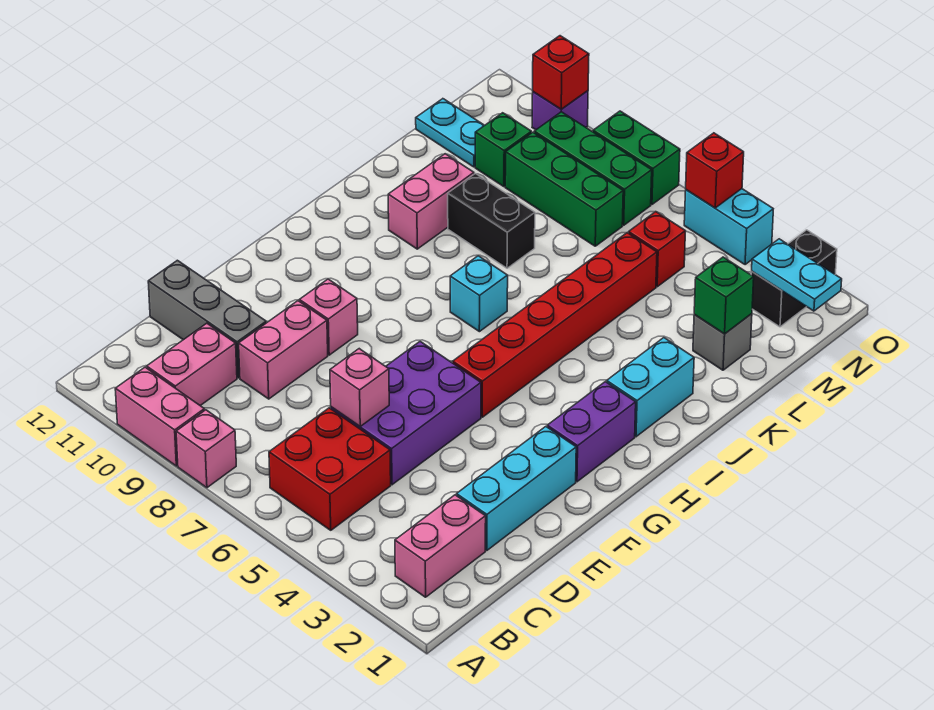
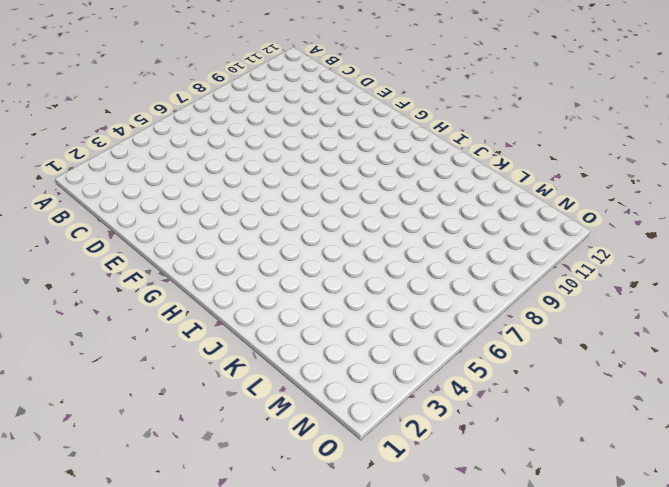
none -> pink brick A8 level 1
none -> pink brick A9:A10 level 1
none -> pink brick B2:C2 level 1
none -> red brick B5:C6 level 1

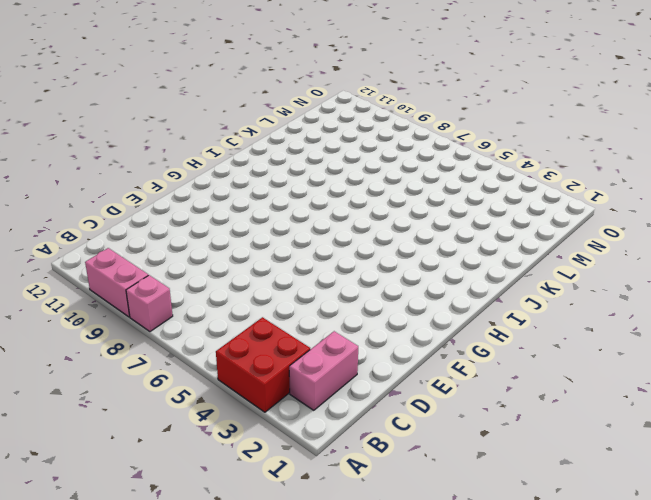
red brick A3:B4 level 1 -> red brick B5:C6 level 1
none -> pink brick B10:C10 level 1
none -> cyan brick D2:F2 level 1
none -> purple brick D5:F6 level 1
none -> pink brick D9:E9 level 1

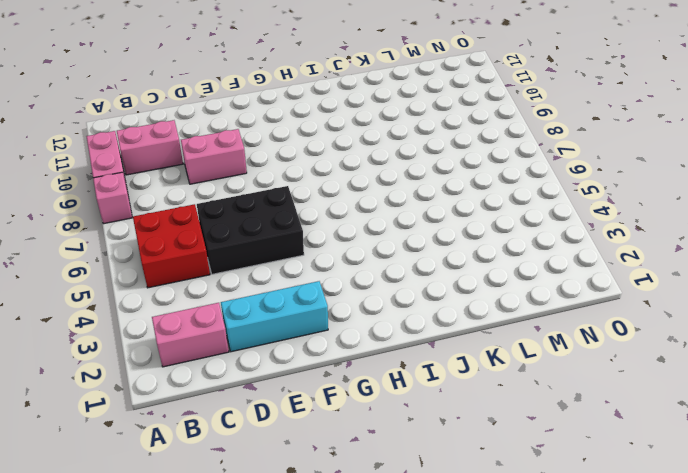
black brick D5:F6 level 1 -> purple brick D5:F6 level 1
none -> grey brick D10:D12 level 1
none -> pink brick F9 level 1
none -> purple brick G2:H2 level 1
none -> red brick G5:L5 level 1

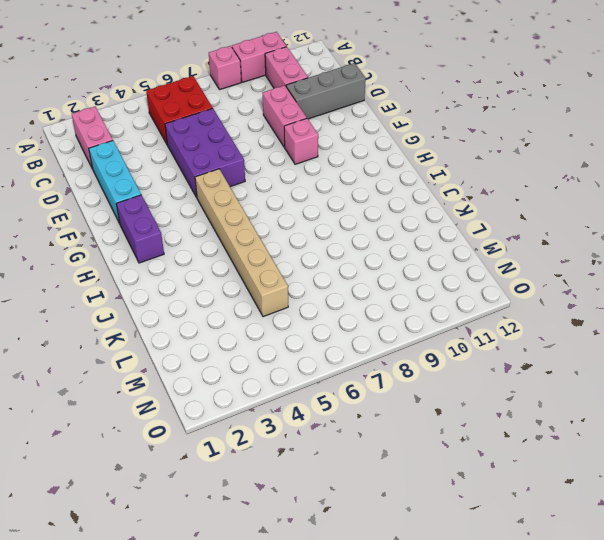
tan brick G5:L5 level 1 -> red brick G5:L5 level 1
none -> cyan brick I2:J2 level 1
none -> cyan brick I7 level 1
none -> pink brick J10:K10 level 1
none -> black brick K8:K9 level 1

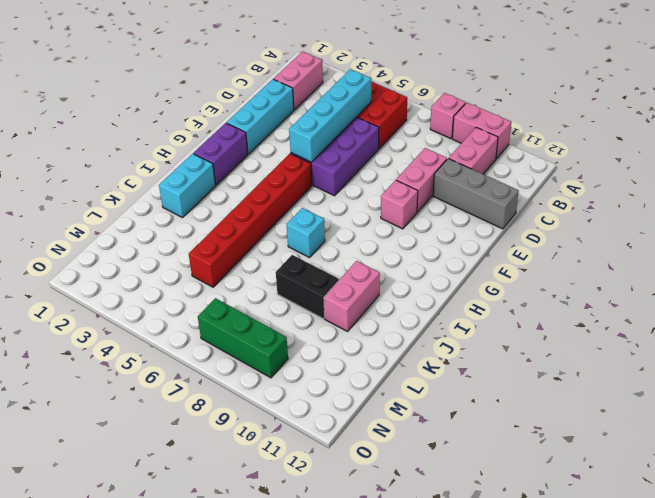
cyan brick C5:F5 level 2 -> none
none -> grey brick L2 level 1
none -> red brick M5 level 1
none -> green brick M7:M9 level 1
none -> green brick M10 level 1

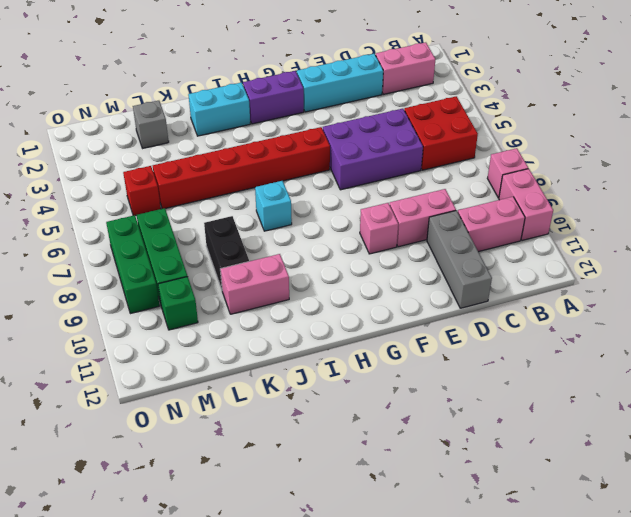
none -> cyan plate M11:M12 level 1
none -> black brick N2:O2 level 1
none -> cyan brick O4:O5 level 1
none -> green brick O7:O8 level 1

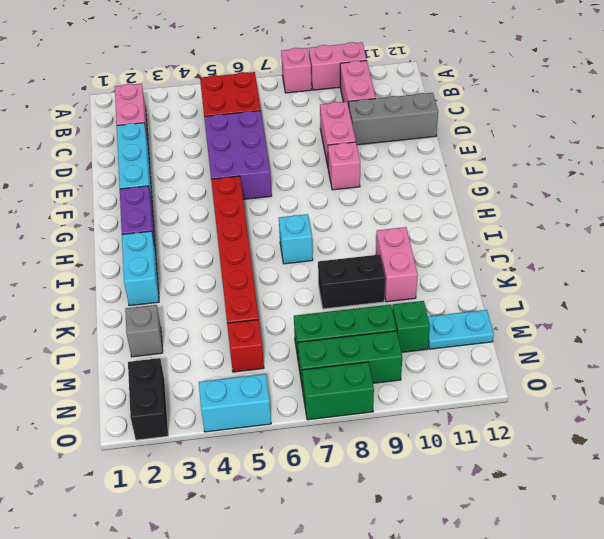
none -> purple brick O10 level 1
none -> pink brick D6 level 2
none -> green brick L2 level 2
none -> cyan plate N1:N2 level 2

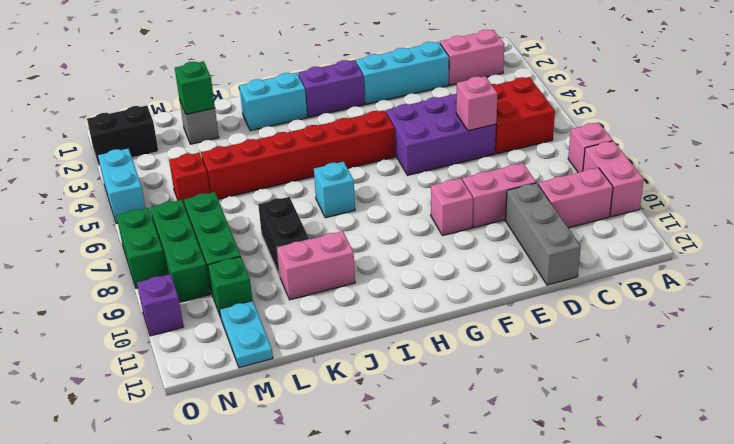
none -> cyan plate N1:N2 level 2
none -> red brick O5 level 2
none -> red brick O10 level 2

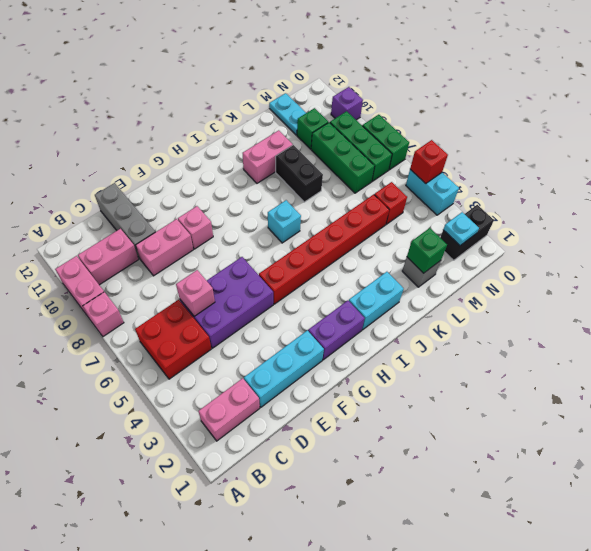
cyan plate N2 level 2 -> cyan plate N1:N2 level 2
none -> red brick O10 level 2

